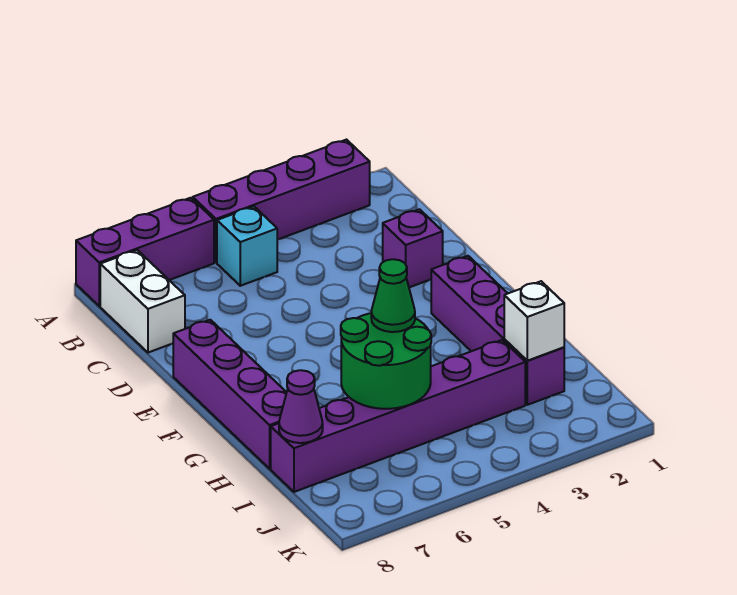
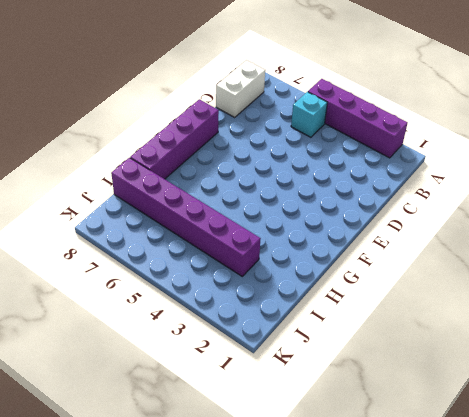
none -> purple brick A6:A8 level 1
none -> purple brick D2 level 1
none -> purple brick F2:I2 level 1

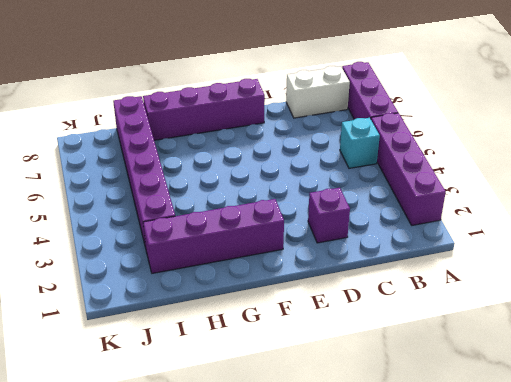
none -> green round brick H5:I6 level 2
none -> white brick I2 level 2
none -> purple cone I8 level 2

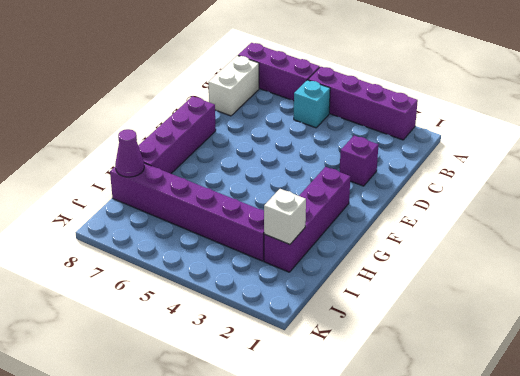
none -> green round brick H5:I6 level 2
none -> green cone H5 level 3

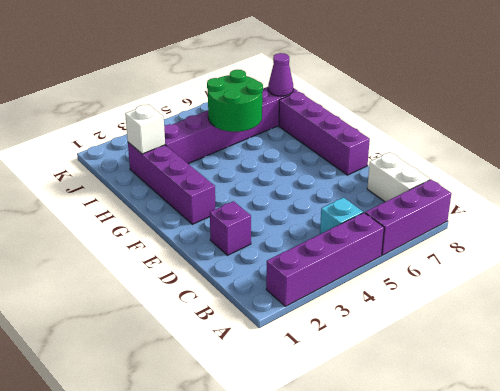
none -> green cone H5 level 3

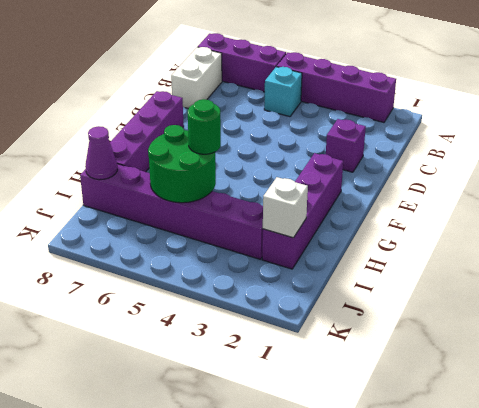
green round brick H5 level 3 -> green cone H5 level 3

